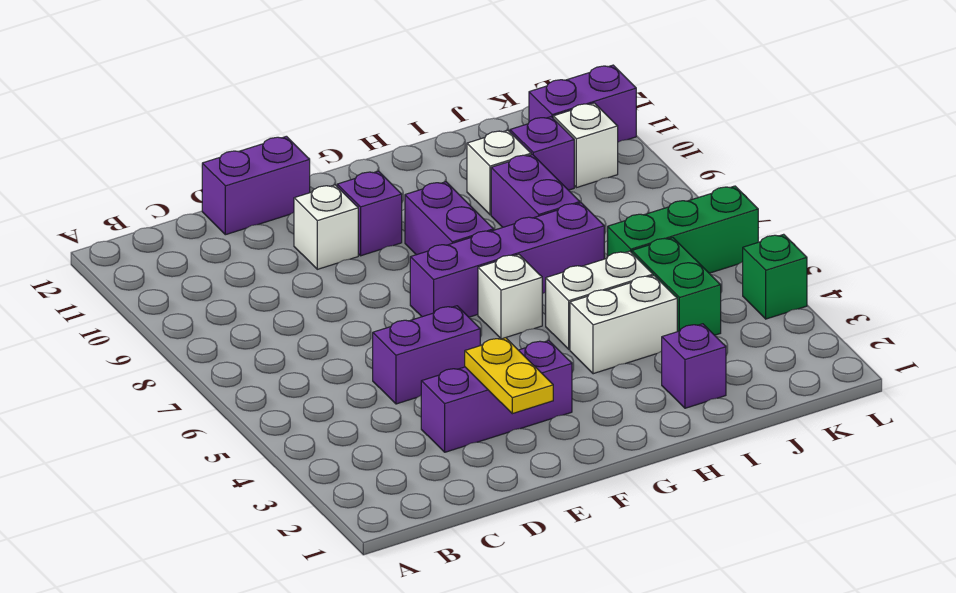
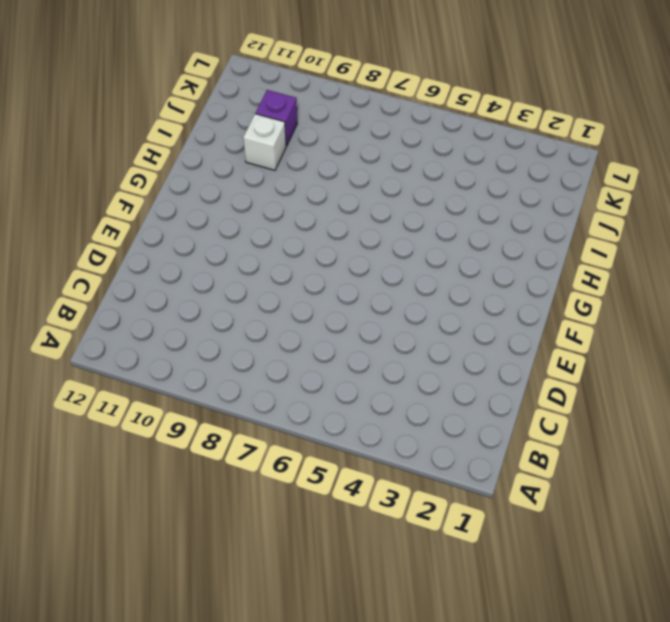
none -> purple brick D3:F3 level 1
none -> purple brick D5:E5 level 1
none -> purple brick D12:E12 level 1

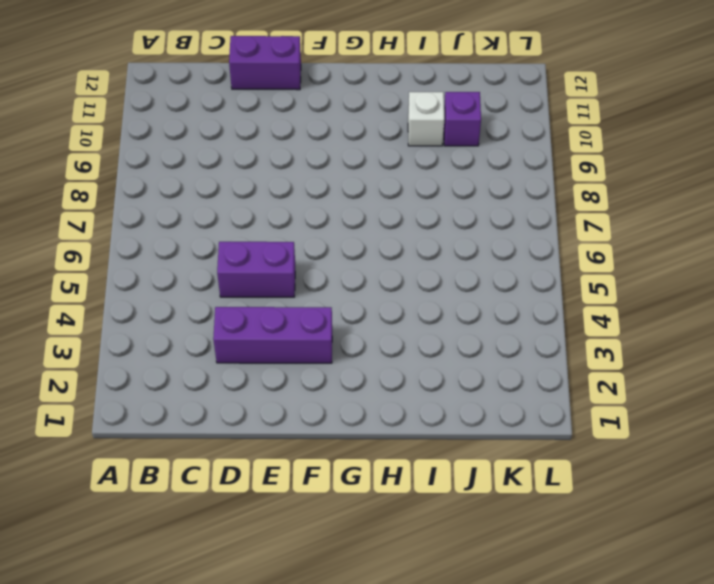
none -> white brick E10 level 1
none -> purple brick F7:I7 level 1
none -> purple brick F10 level 1

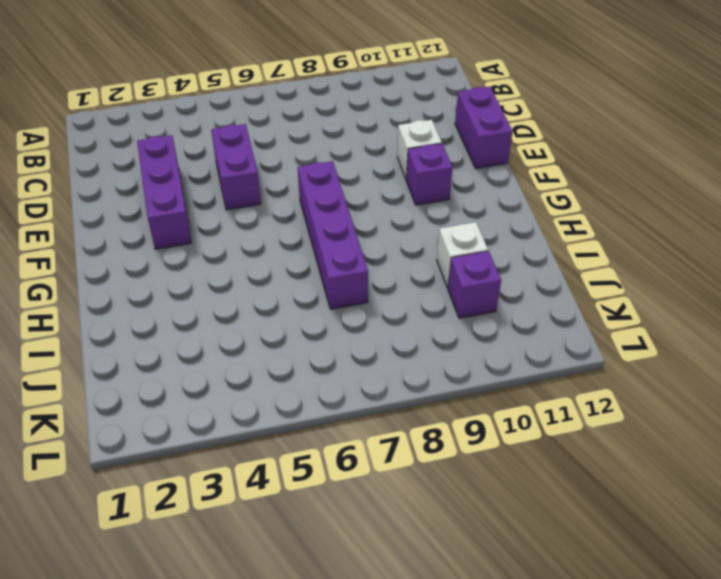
none -> white brick G6 level 1
none -> purple brick G8:G9 level 1
none -> white brick H4:I4 level 1

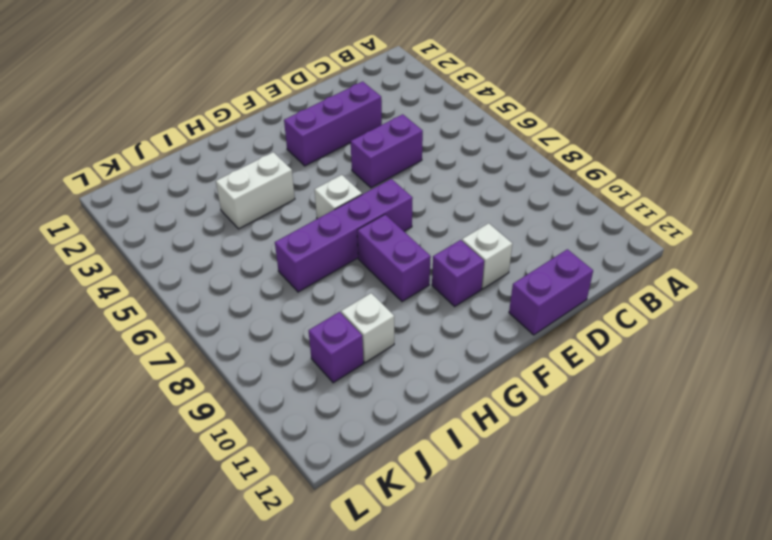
none -> white brick H5:I5 level 1
none -> purple brick I2 level 1
none -> purple brick I8:I9 level 1

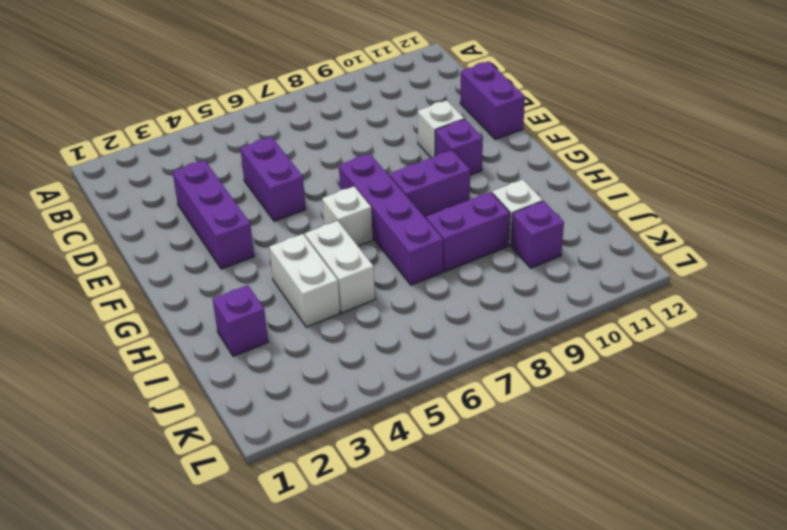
none -> green brick J4:J5 level 1
none -> green brick J6:L6 level 1
none -> white brick K10 level 1

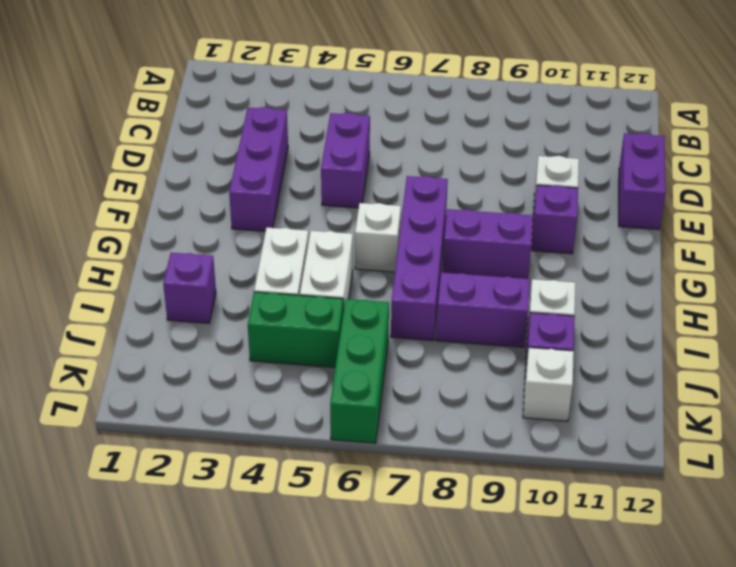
none -> purple brick K11:L11 level 1
none -> green brick L4 level 1
none -> yellow plate E2:E3 level 2

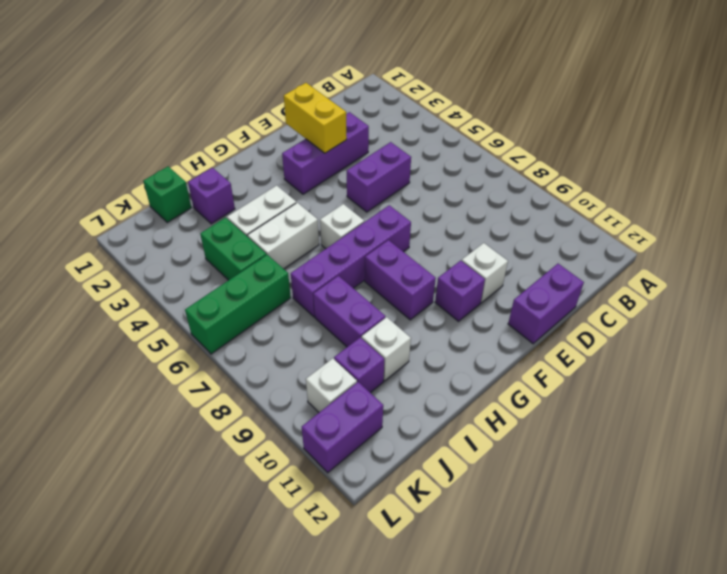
yellow brick E2:E3 level 2 -> yellow plate E2:E3 level 2
green brick J1 level 1 -> green brick L4 level 1

